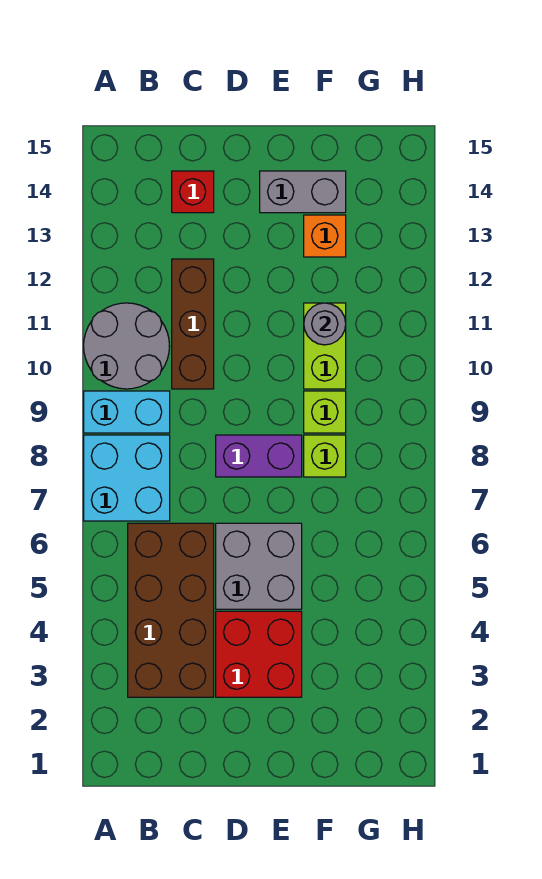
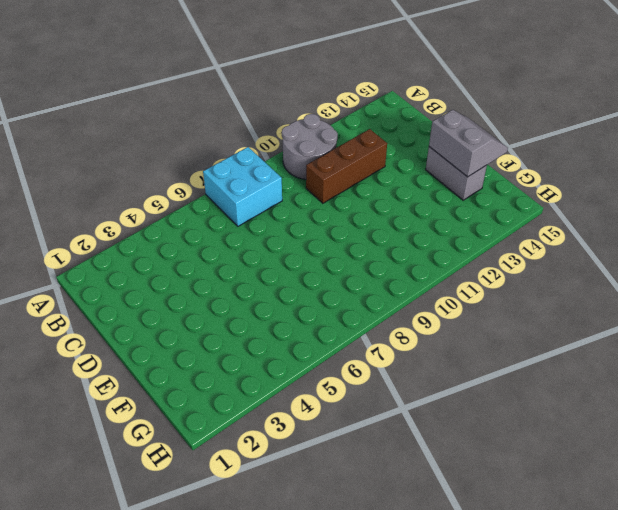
grey slope E14:F15 level 2 top 14 -> none
none -> cyan brick A9:B9 level 1
none -> brown brick B3:C6 level 1
none -> red brick C14 level 1

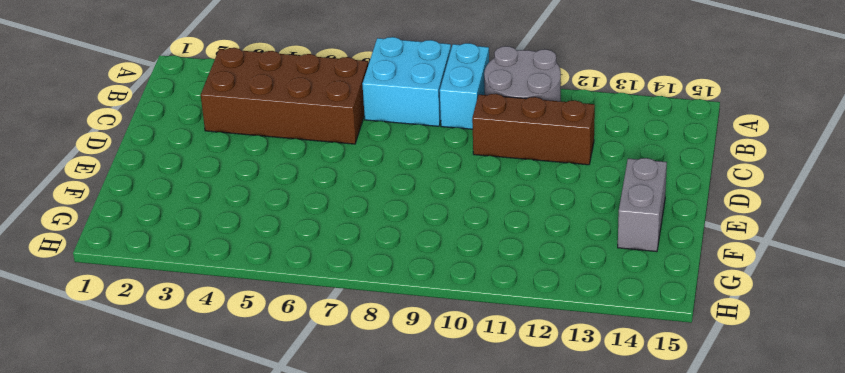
none -> red brick C14 level 1
none -> red brick D3:E4 level 1
none -> grey brick D5:E6 level 1

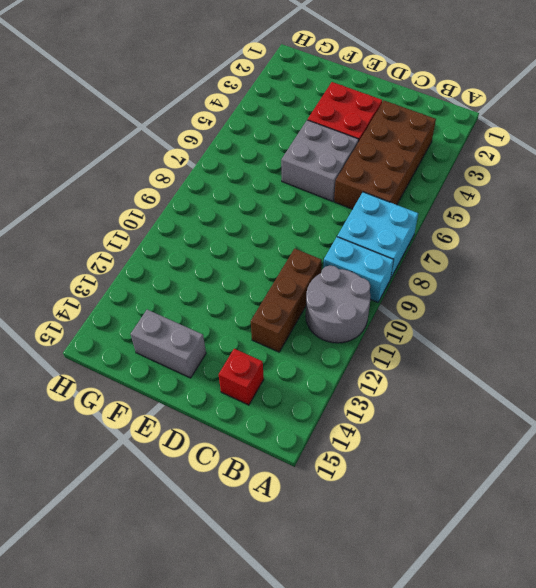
none -> purple brick D8:E8 level 1
none -> lime brick F8 level 1
none -> lime brick F9 level 1

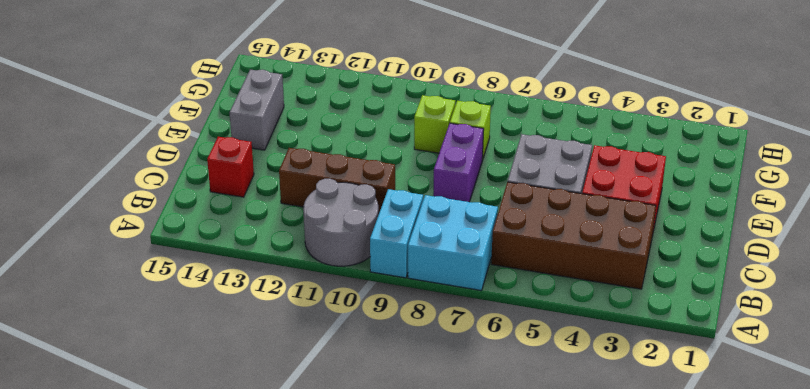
none -> lime brick F10:F11 level 1
none -> orange brick F13 level 1
none -> grey round brick F11 level 2

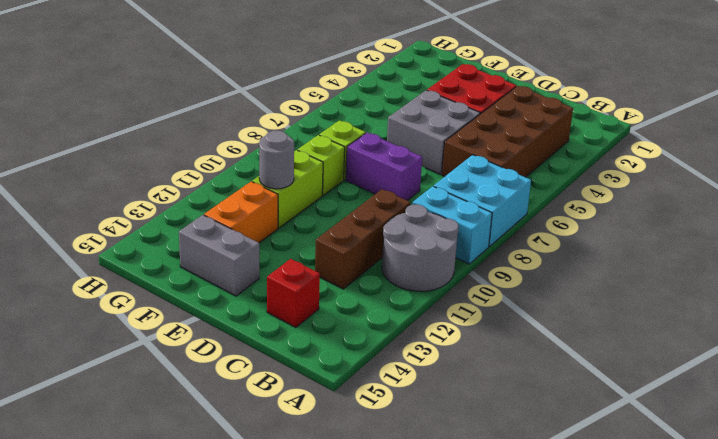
orange brick F12:F13 level 1 -> orange brick F13 level 1

